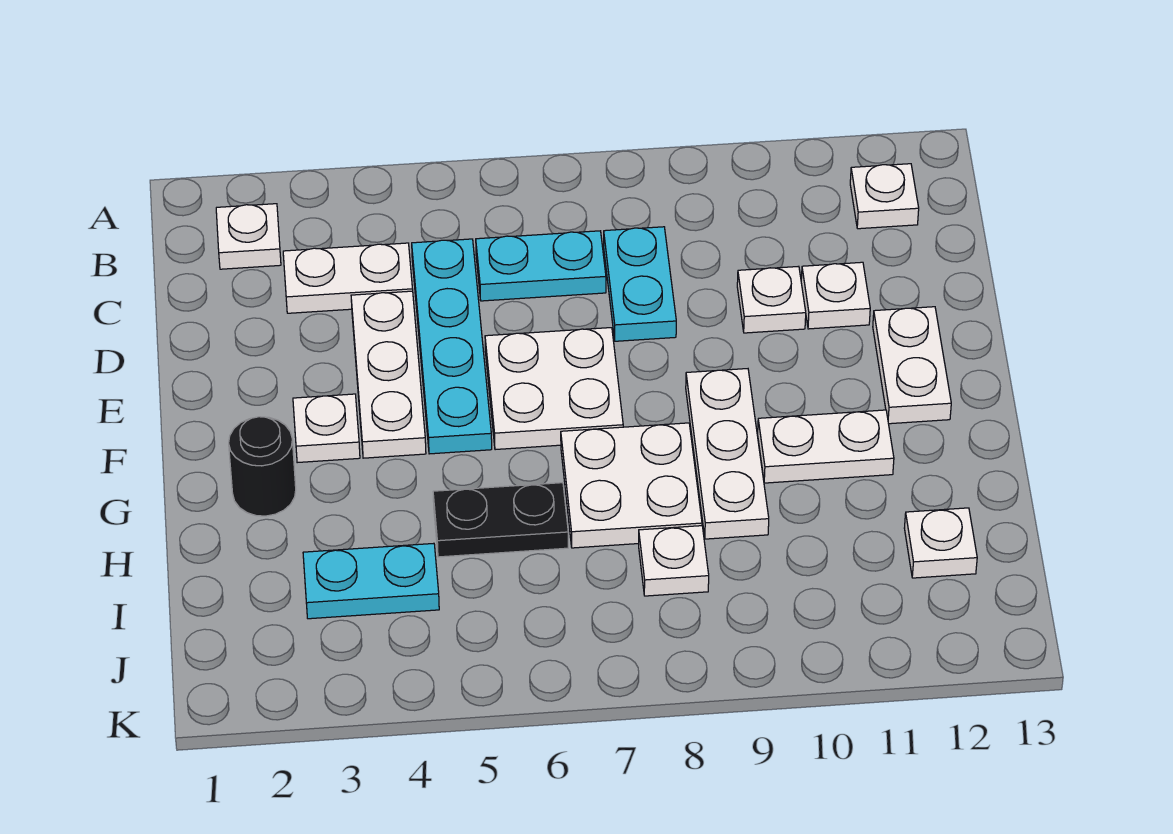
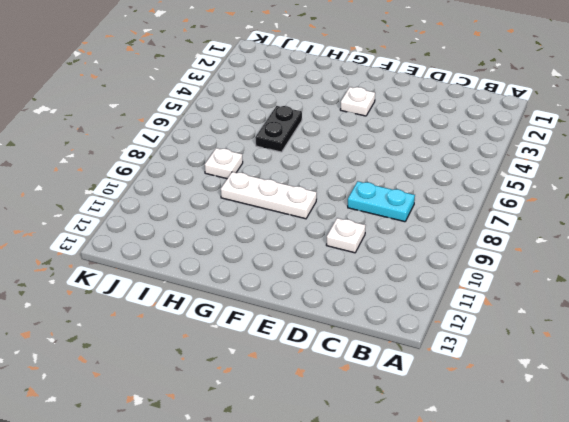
none -> white plate B2 level 1
none -> white plate B12 level 1
none -> white plate C3:C4 level 1

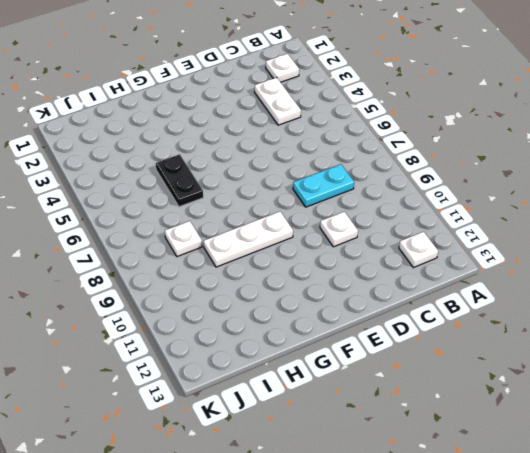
none -> cyan plate C5:F5 level 1
none -> cyan plate C6:C7 level 1
none -> white plate D4:F4 level 1

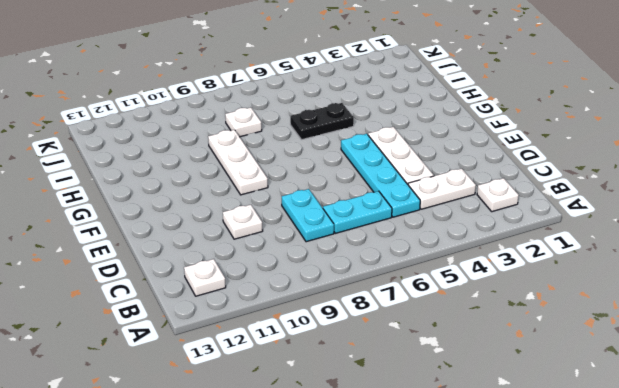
none -> white plate D11 level 1
none -> white plate E6:F7 level 1
none -> white plate E12:F12 level 1

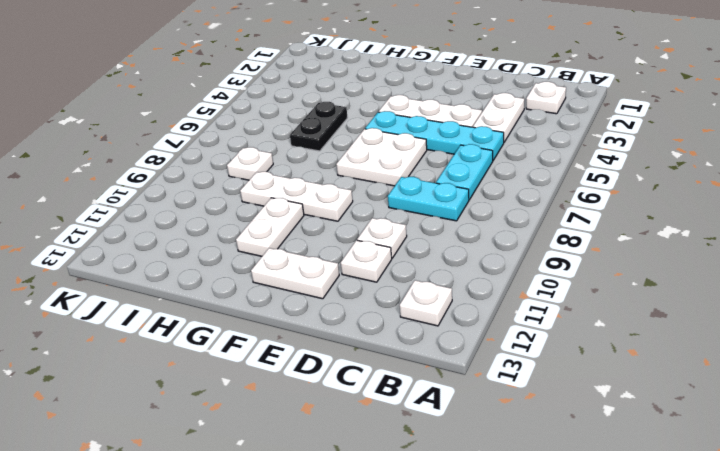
none -> white plate F3 level 1
none -> black round brick G2 level 1
none -> white plate G7:H8 level 1

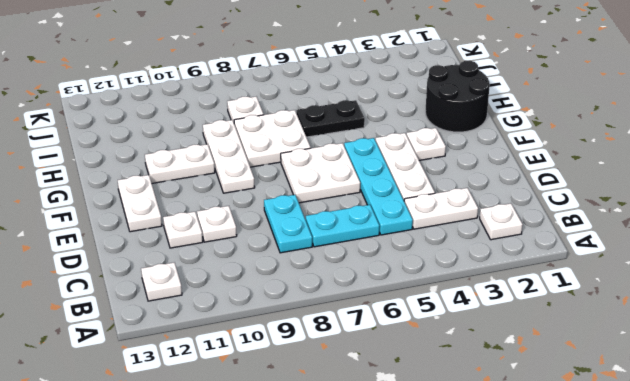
black round brick G1:H2 level 1 -> black round brick G2 level 1
none -> cyan plate I3:I4 level 1
none -> white plate I12 level 1

